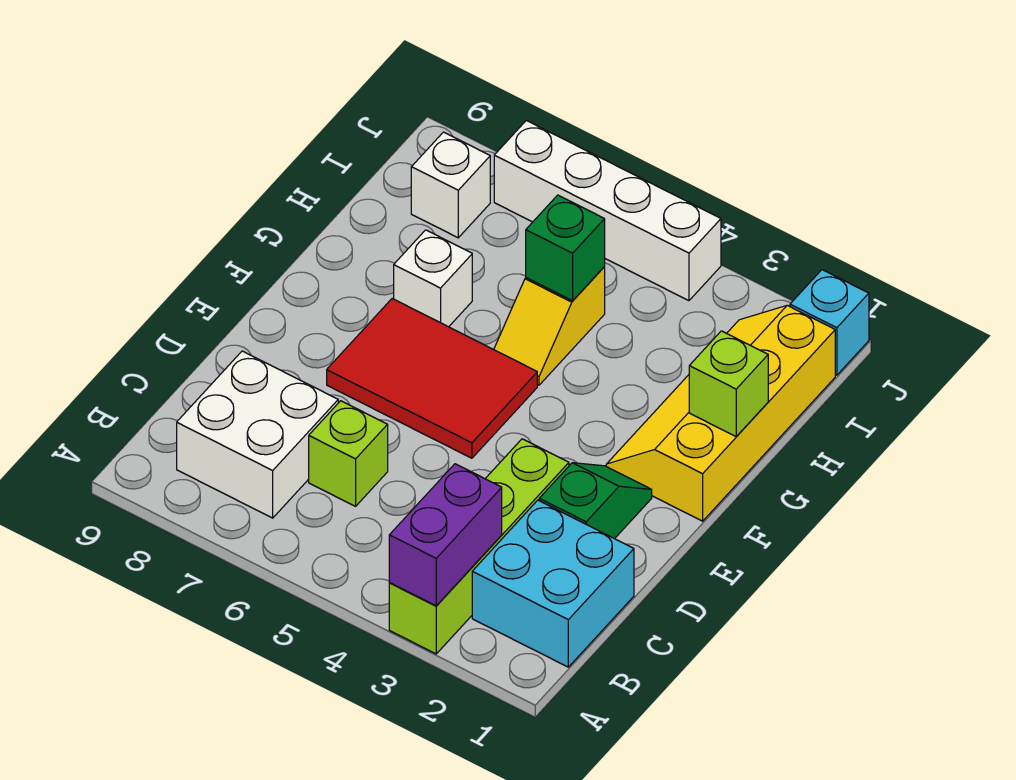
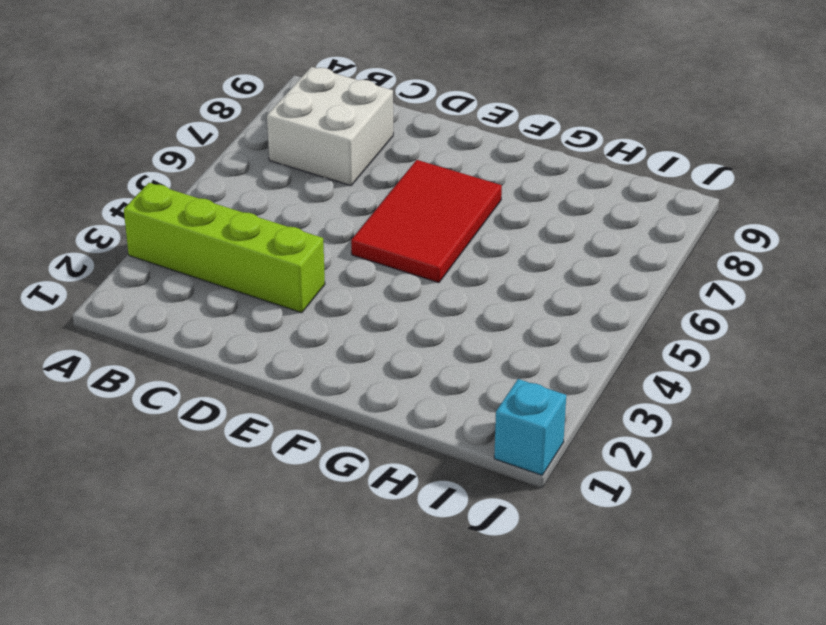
none -> cyan brick B1:C2 level 1
none -> lime brick C6 level 1
none -> green slope D2:E2 level 1 top D

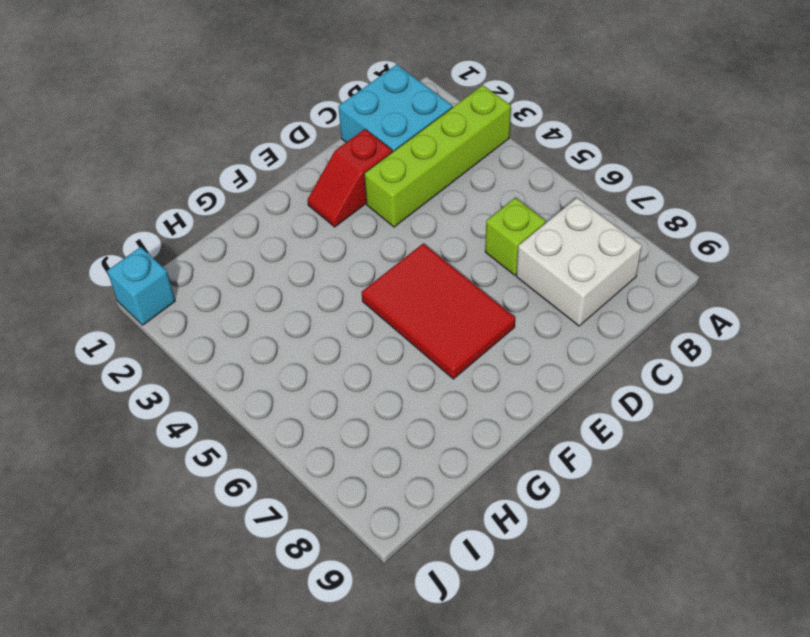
red slope D2:E2 level 1 top D -> green slope D2:E2 level 1 top D
none -> yellow slope F1:I2 level 1 top 1
none -> yellow slope G5:H5 level 1 top H
none -> white brick G7 level 1

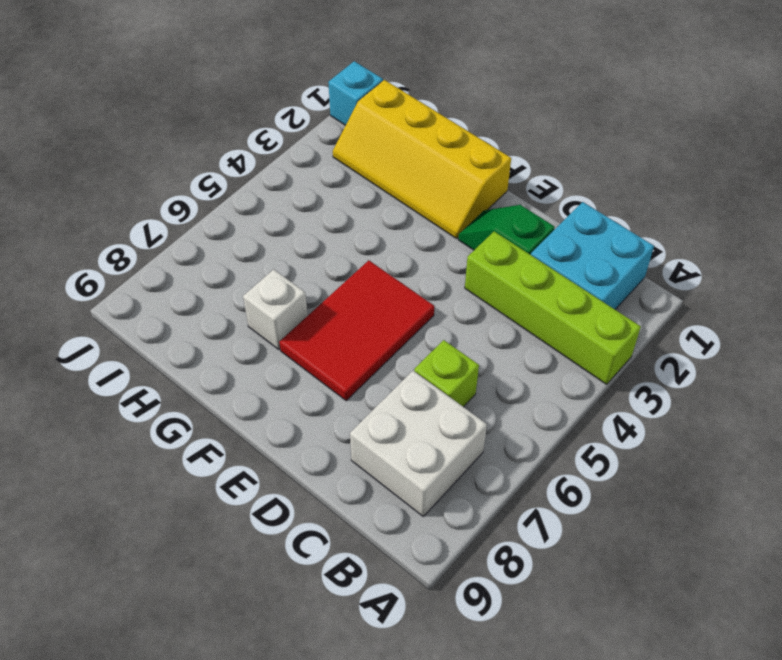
none -> yellow slope G5:H5 level 1 top H
none -> white brick I8 level 1
none -> white brick J4:J7 level 1

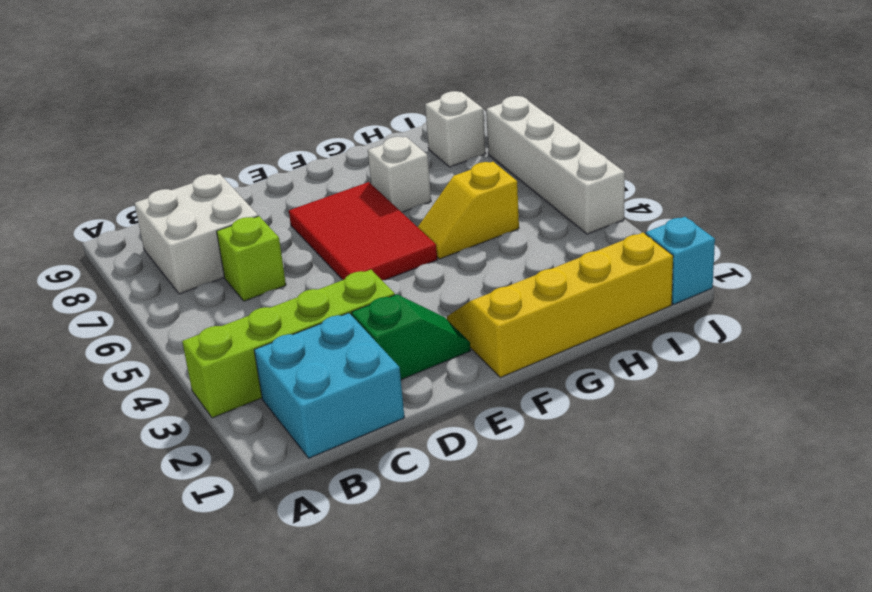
none -> purple brick A3:B3 level 2
none -> lime brick G1 level 2
none -> green brick H5 level 2

